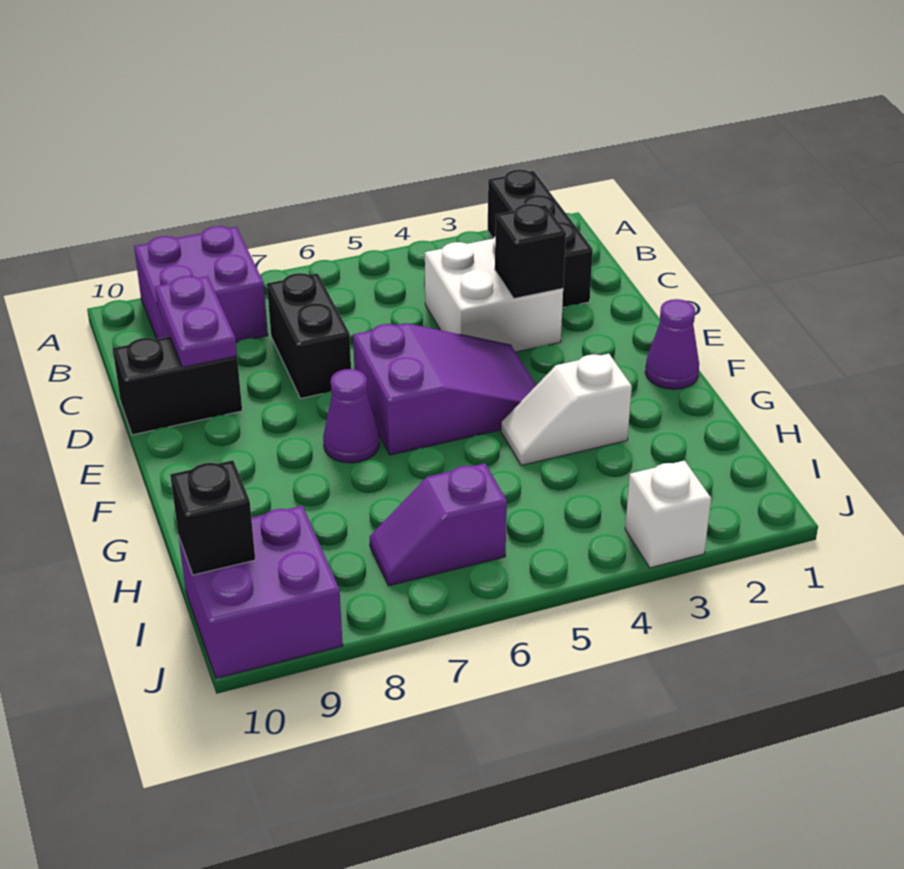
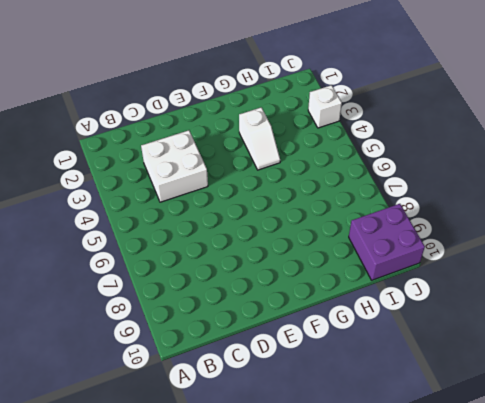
none -> black brick A2:C2 level 1
none -> purple brick A8:B9 level 1
none -> black brick C7:D7 level 1

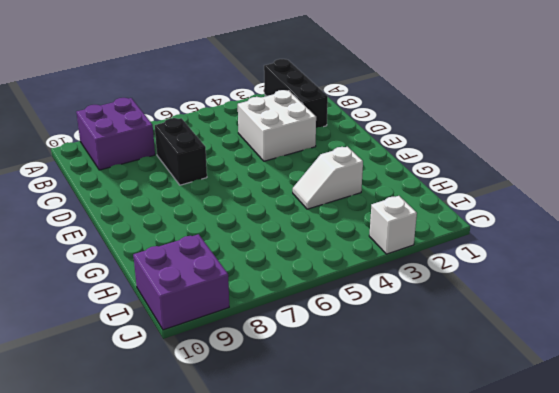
none -> black brick D9:D10 level 1
none -> purple slope E4:F6 level 1 top 6
none -> purple cone F1 level 1

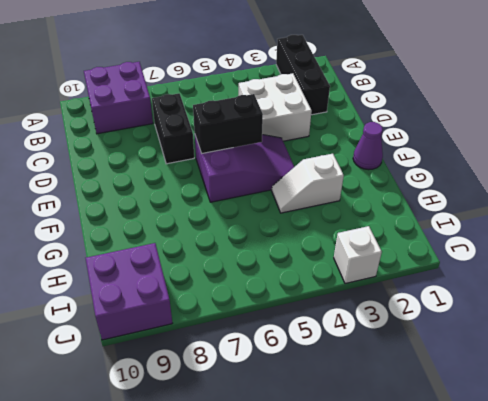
black brick E5:E6 level 2 -> black brick D9:D10 level 1
none -> purple cone F7 level 1
none -> purple slope I6:I7 level 1 top 6
none -> purple plate C9:D9 level 2

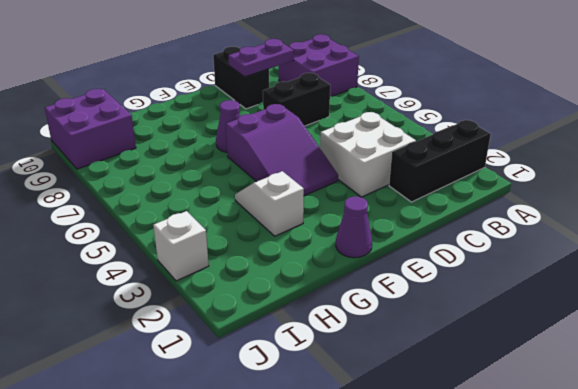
none -> purple slope I6:I7 level 1 top 6
none -> black brick D3 level 2
none -> black brick I10 level 2

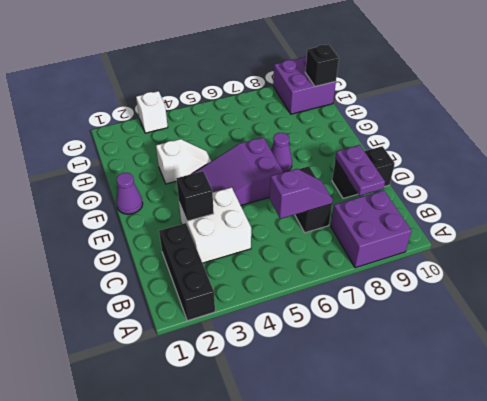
purple slope C6:C7 level 2 top 6 -> purple slope I6:I7 level 1 top 6

